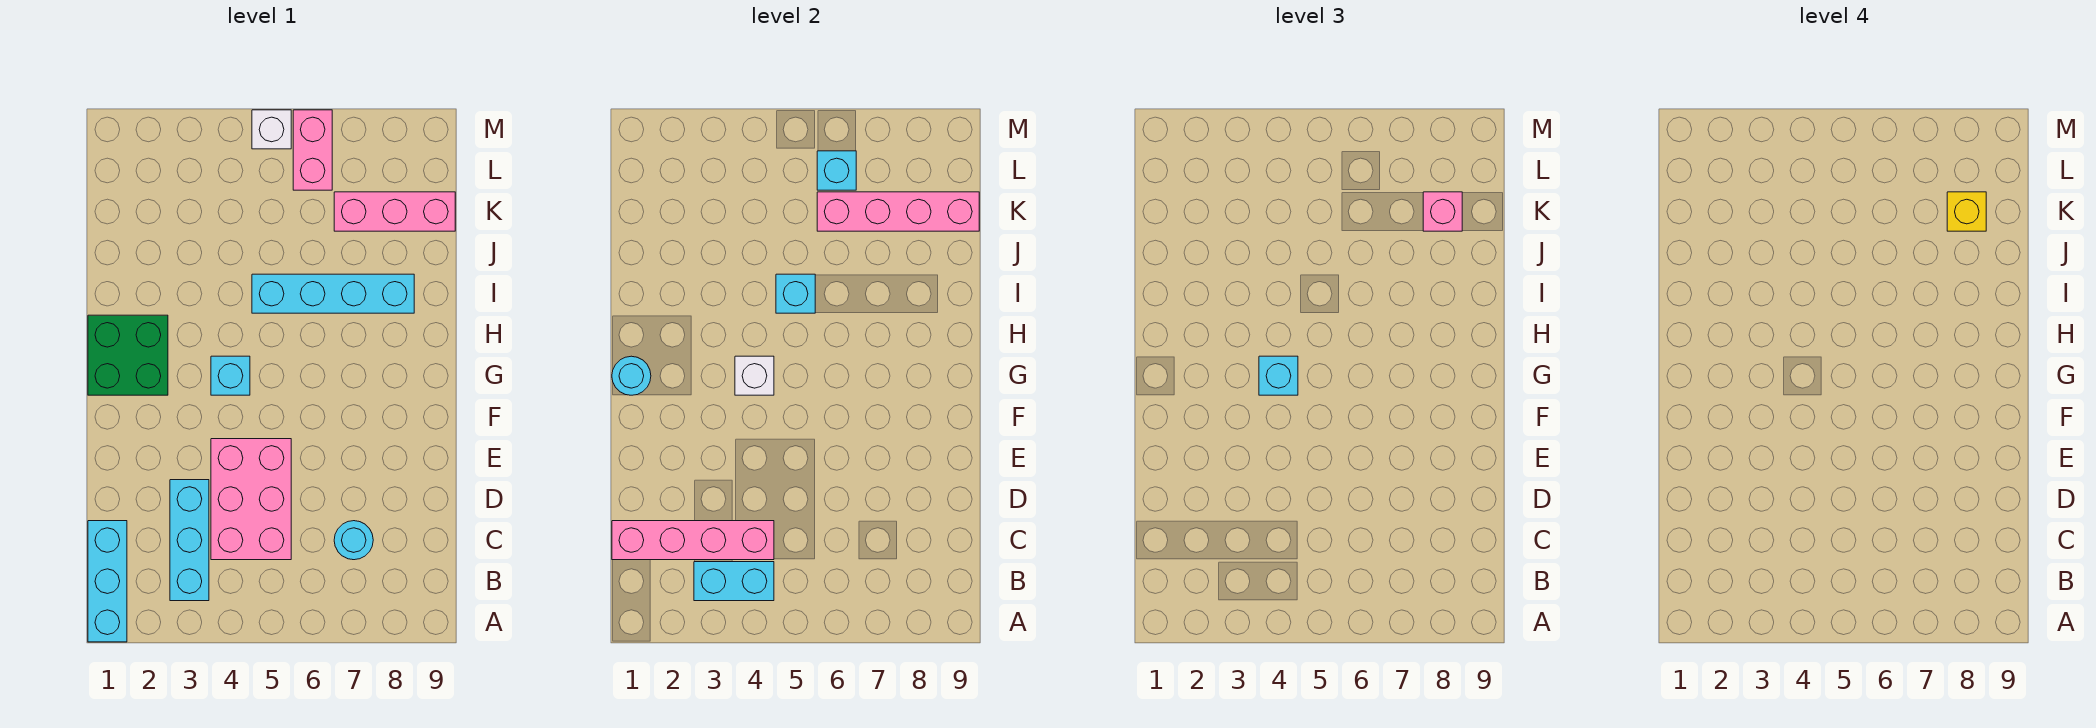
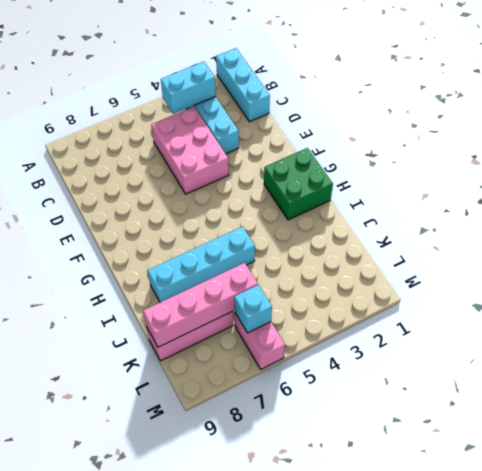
none -> cyan round brick C7 level 1
none -> cyan brick G4 level 1
none -> white brick M5 level 1

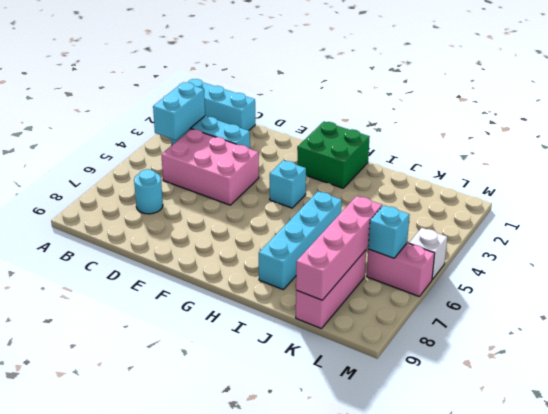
none -> pink brick C1:C4 level 2
none -> cyan round brick G1 level 2
none -> white brick G4 level 2

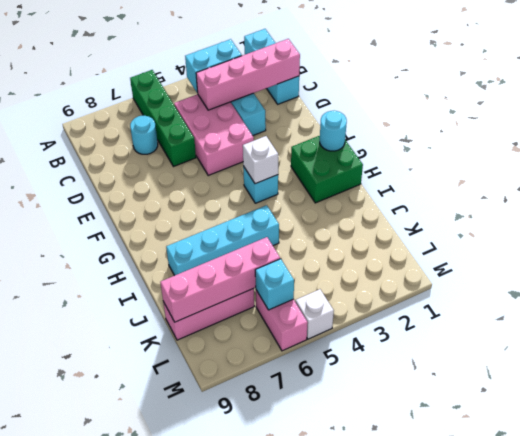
green brick A6:D6 level 1 -> none
none -> cyan brick I5 level 2
none -> cyan brick G4 level 3
none -> pink brick K8 level 3

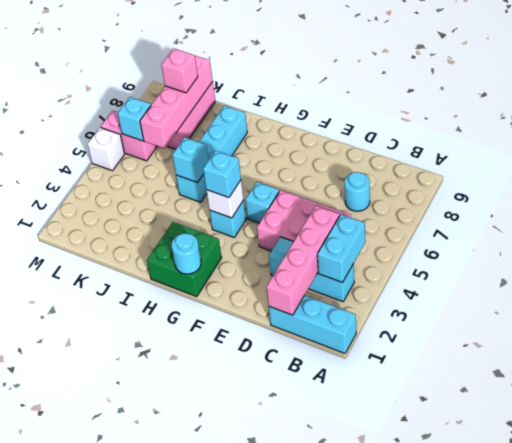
cyan brick F5 level 1 -> none
none -> yellow brick K8 level 4

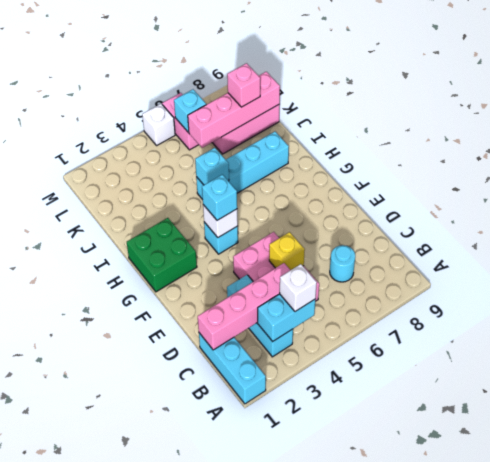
white brick B4 level 3 -> none
yellow brick D5 level 2 -> yellow brick K8 level 4
none -> cyan round brick G1 level 2

